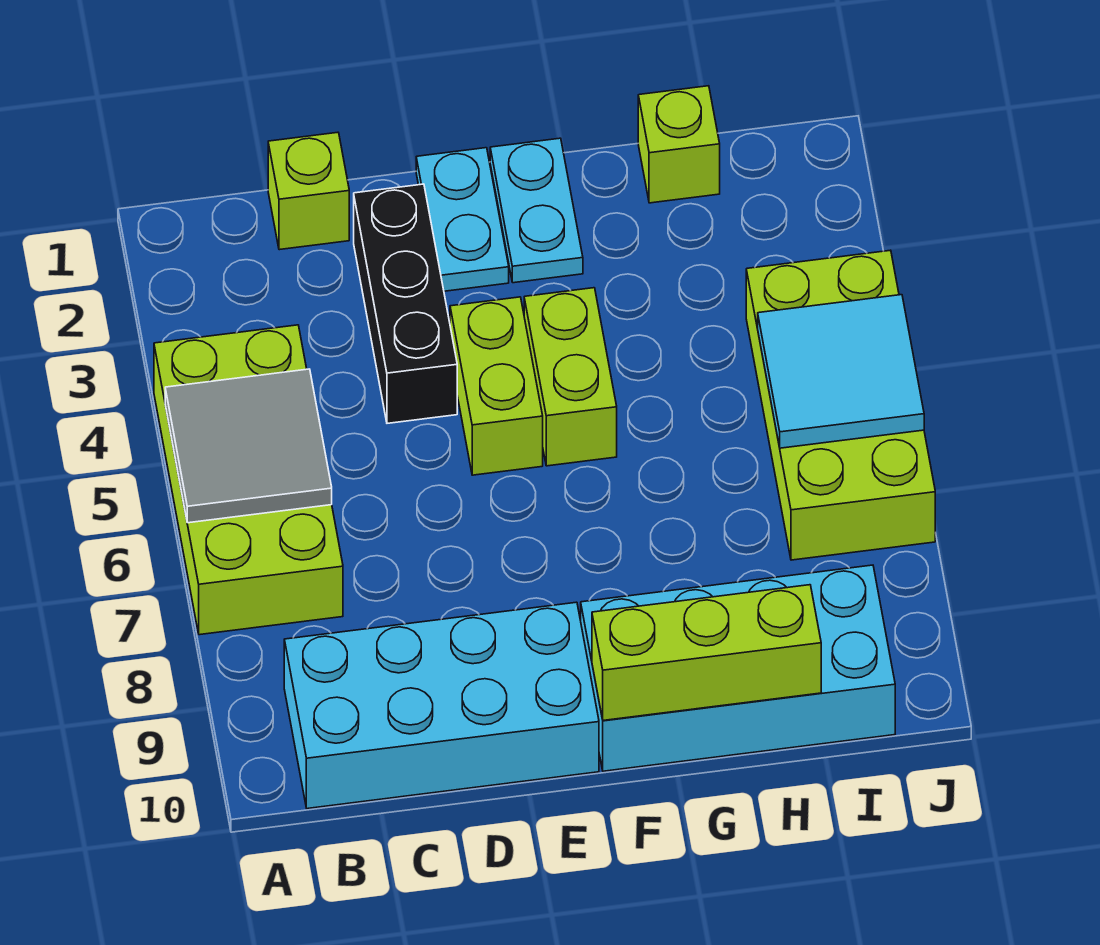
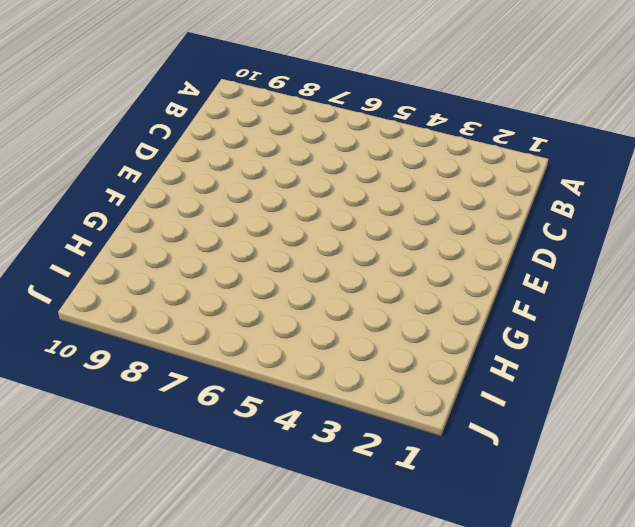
none -> lime brick A4:B7 level 1
none -> cyan brick B9:E10 level 1
none -> lime brick C1 level 1

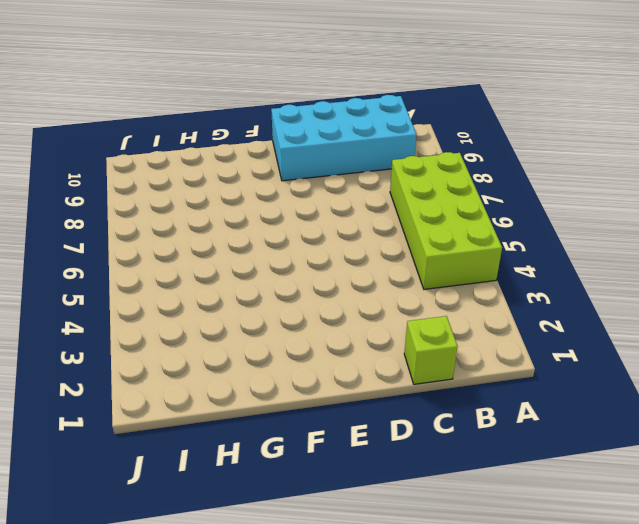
none -> black brick D2:D4 level 1
none -> cyan plate E1:E2 level 1
none -> lime brick E4:E5 level 1

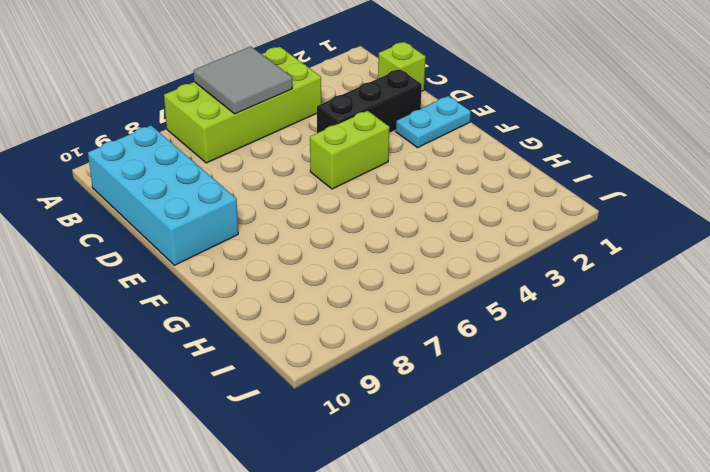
none -> cyan plate F1:F2 level 1
none -> lime brick F4:F5 level 1
none -> cyan brick F9:I10 level 1

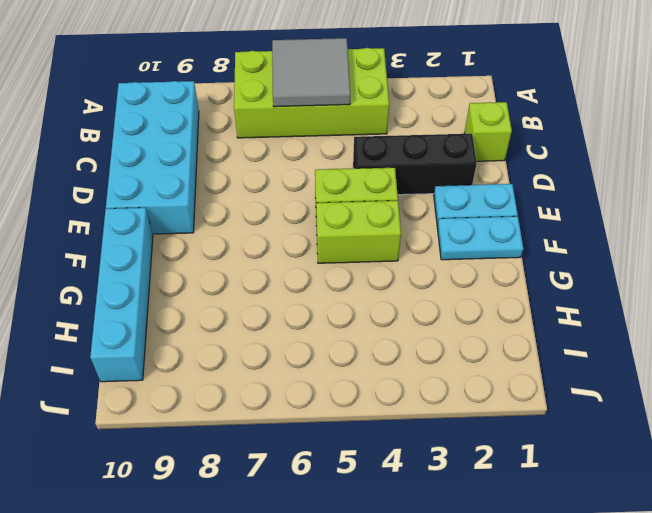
cyan brick F10:I10 level 1 -> cyan brick F9:I10 level 1
none -> lime brick H1 level 1
none -> lime brick I4:J7 level 1
none -> lime brick F10:H10 level 2

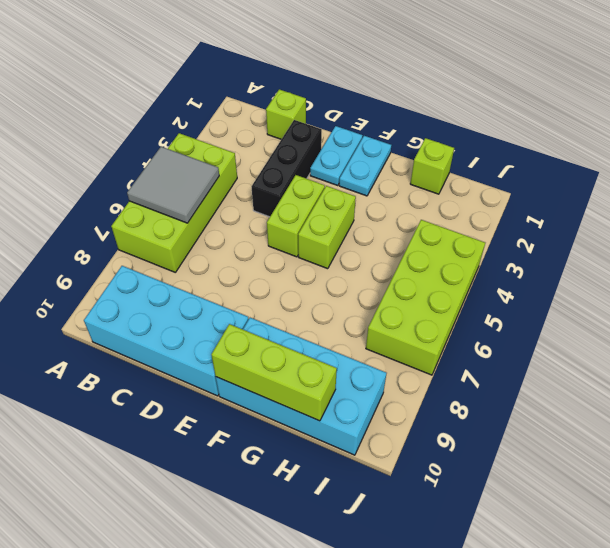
none -> cyan tile I5:J6 level 2

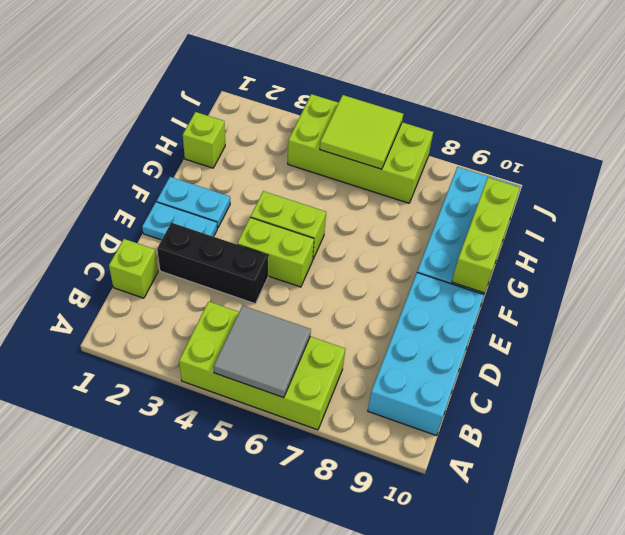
lime tile I5:J6 level 2 -> cyan tile I5:J6 level 2

